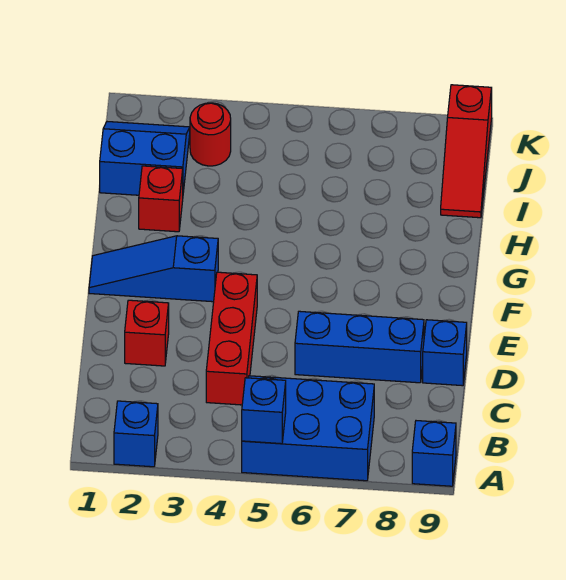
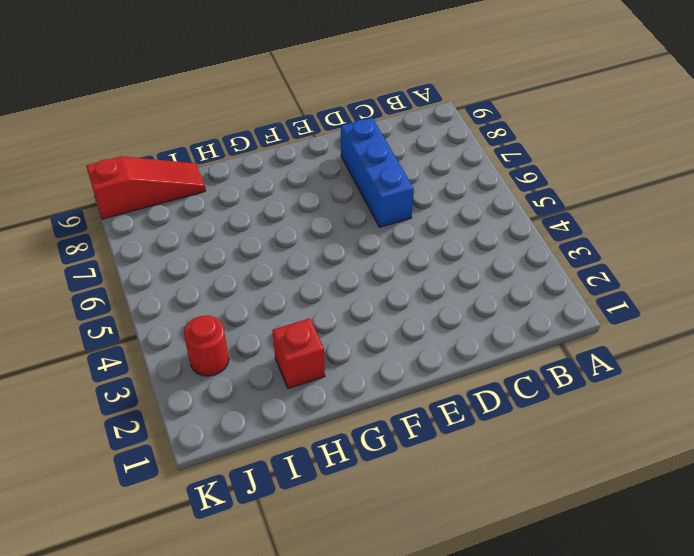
none -> blue brick A2 level 1
none -> blue brick A5:B7 level 1
none -> blue brick A9 level 1

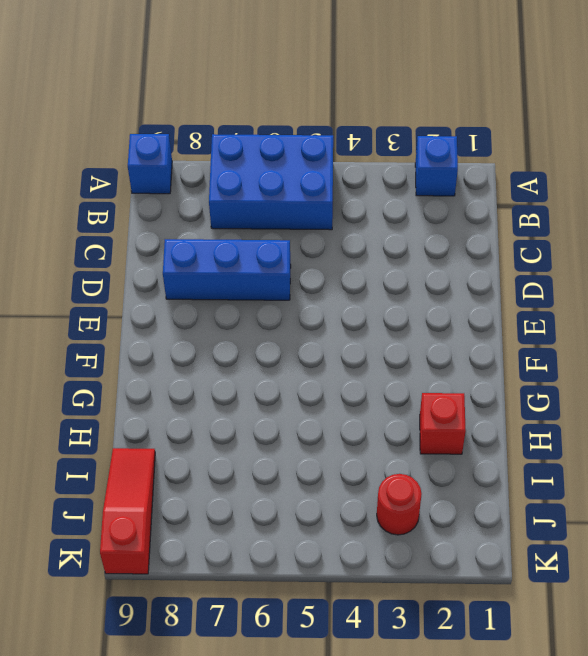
none -> red brick C4:E4 level 1
none -> red brick D2 level 1
none -> blue brick D9 level 1

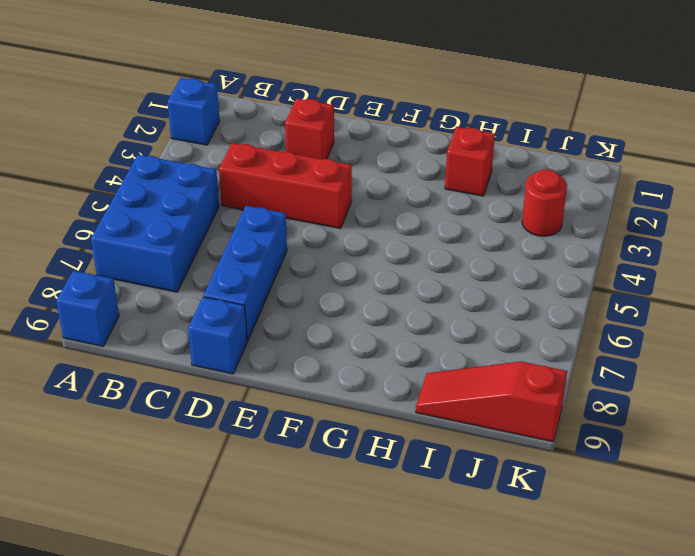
none -> blue slope F1:F3 level 1 top 3
none -> blue slope I1:J2 level 1 top I
none -> blue brick A5 level 2

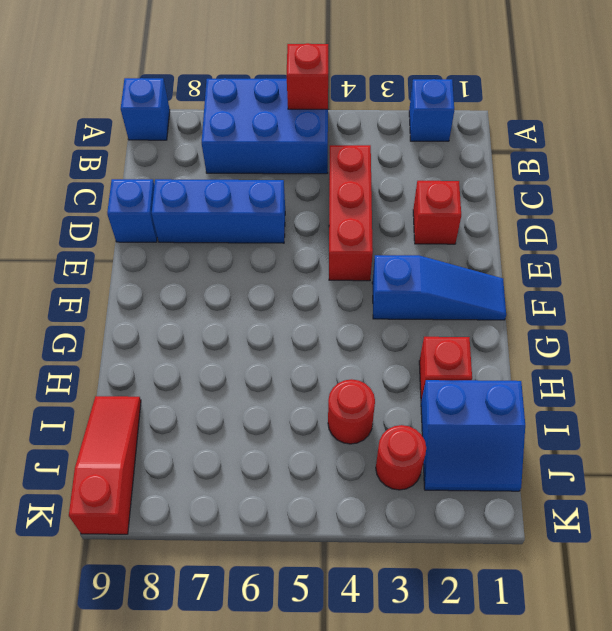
red brick A5 level 2 -> blue brick A5 level 2
red round brick I4 level 1 -> none

